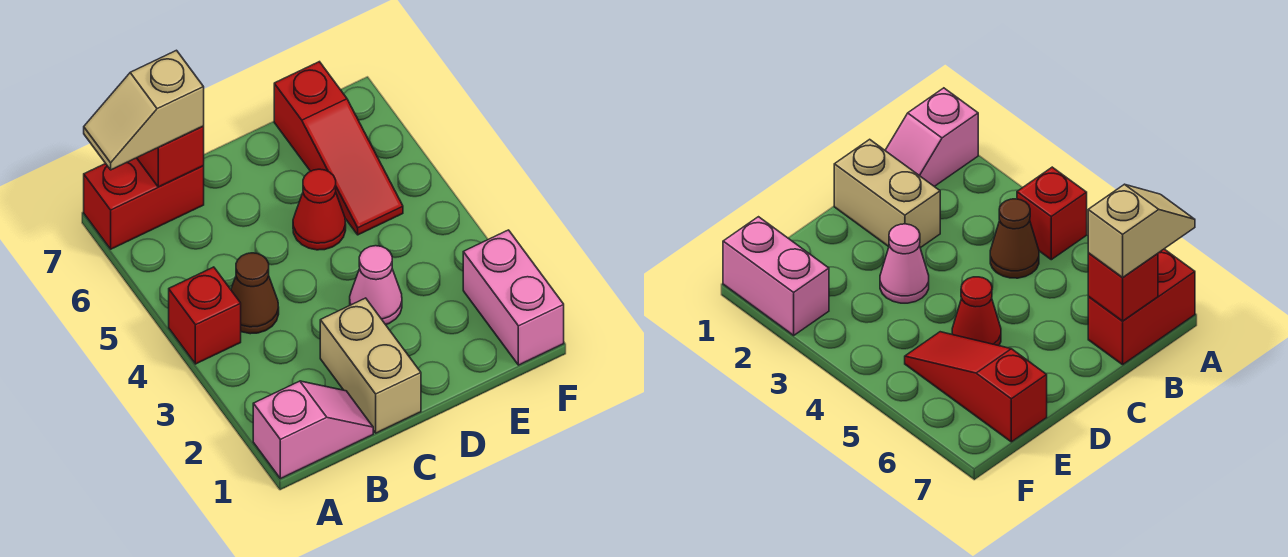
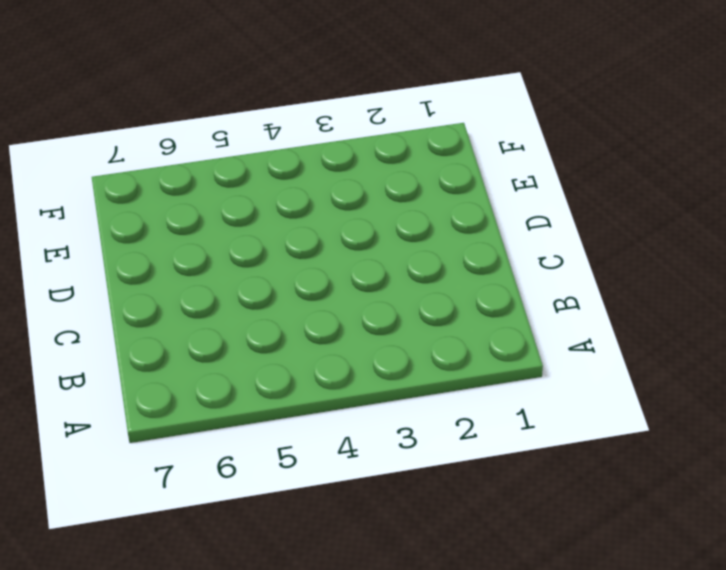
none -> pink slope A1:B1 level 1 top A
none -> red brick A4 level 1

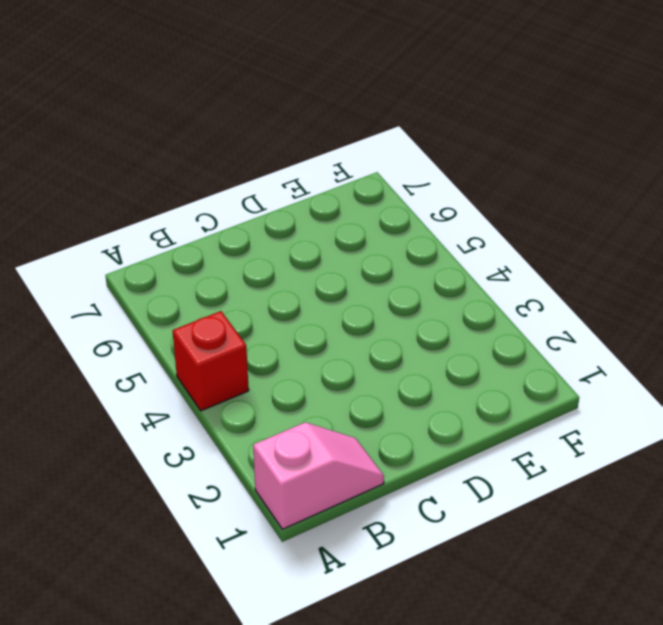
none -> red brick A7:B7 level 1
none -> brown cone B4 level 1

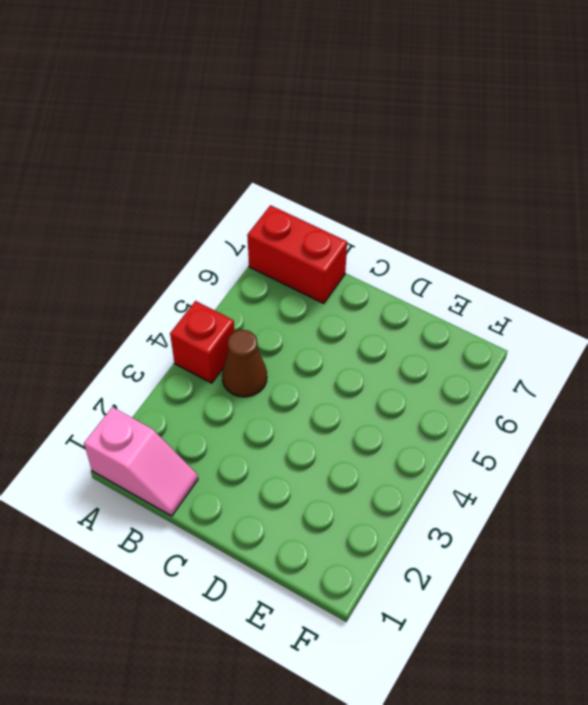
none -> tan brick C1:C2 level 1
none -> pink cone D3 level 1

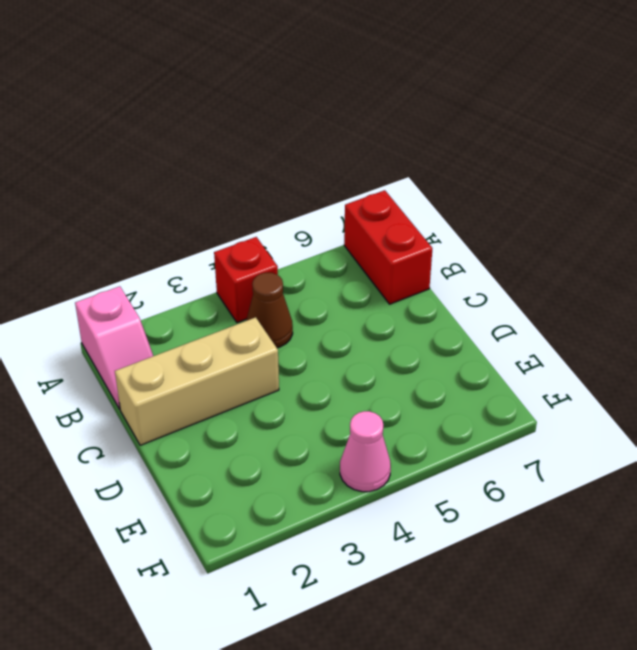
tan brick C1:C3 level 1 -> tan brick C1:C2 level 1
pink cone F4 level 1 -> pink cone D3 level 1
none -> red cone D5 level 1
none -> red slope E5:E7 level 1 top 7

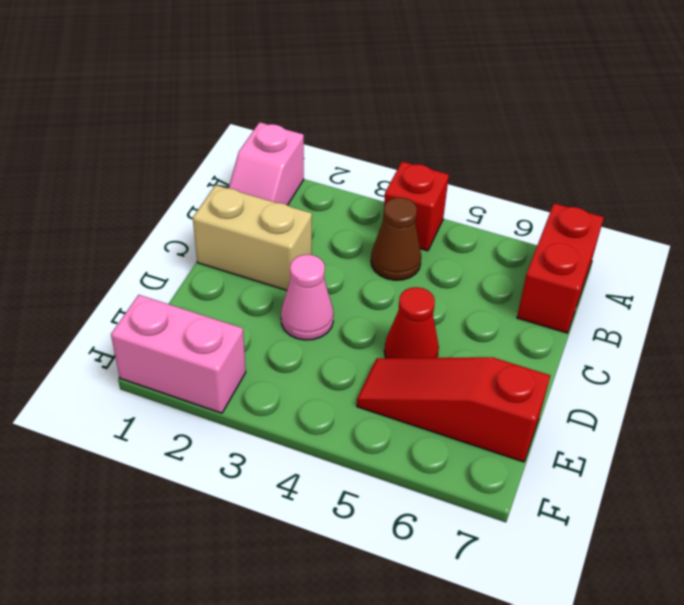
none -> red brick B7 level 2
none -> tan slope A7:B7 level 3 top B

